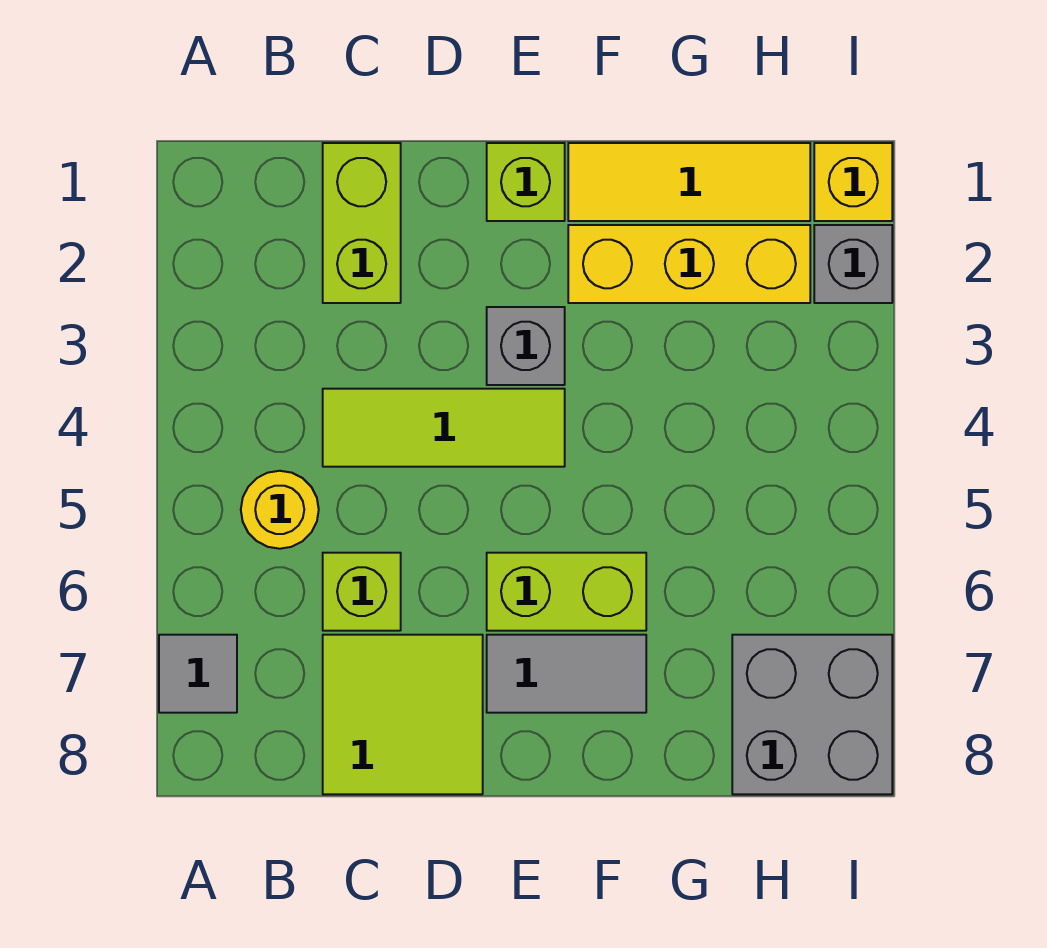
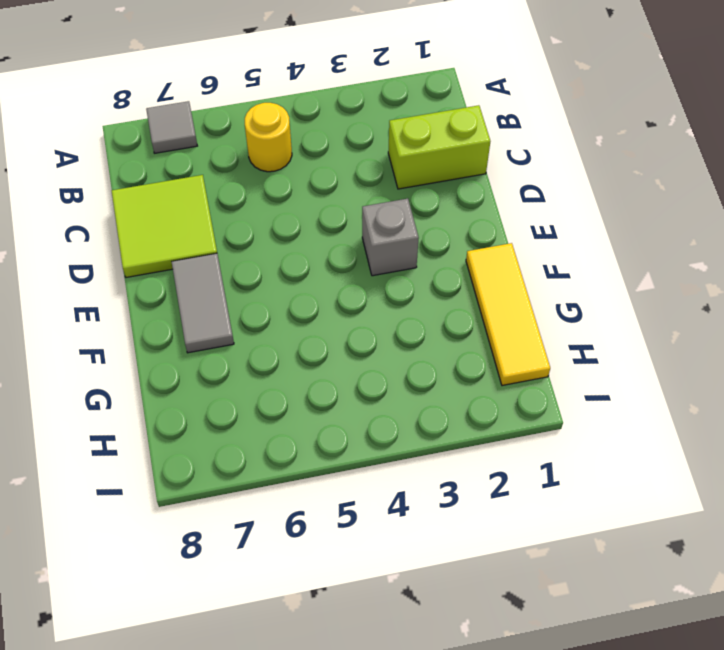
none -> lime tile C4:E4 level 1
none -> lime brick C6 level 1
none -> lime brick E1 level 1

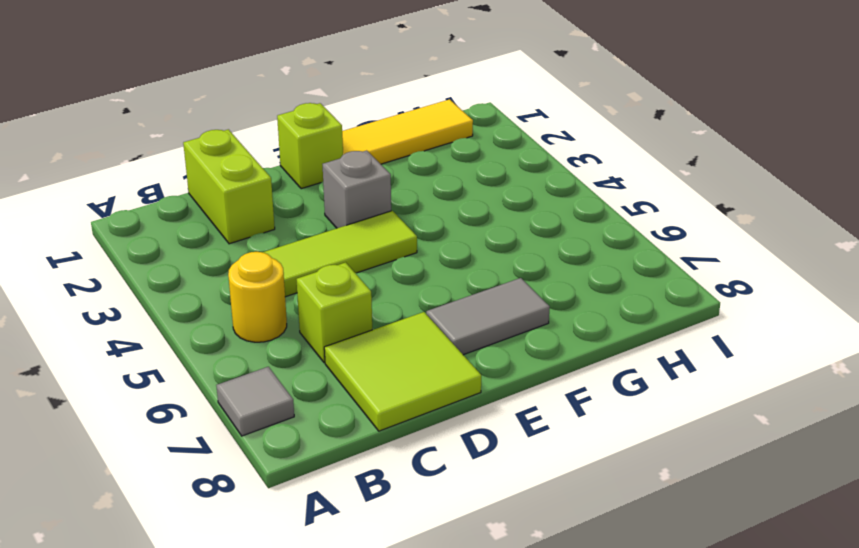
none -> lime brick E6:F6 level 1
none -> yellow brick F2:H2 level 1
none -> grey brick H7:I8 level 1

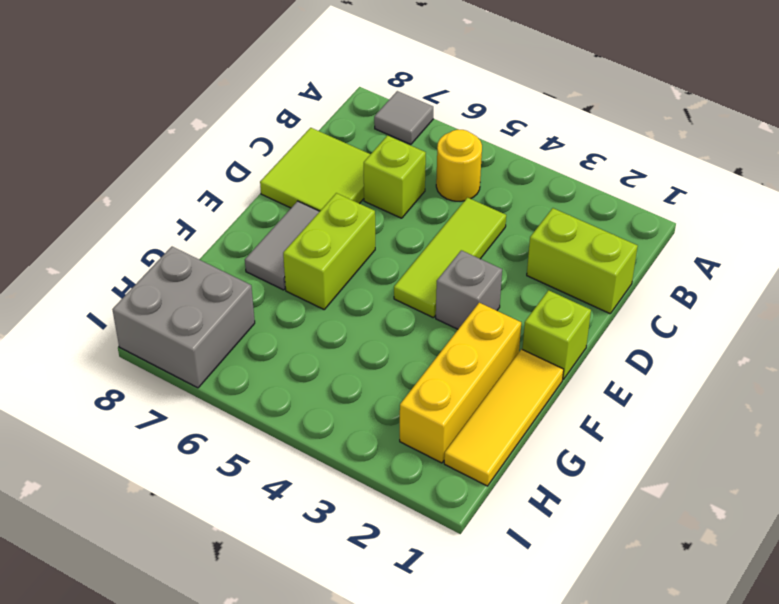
none -> yellow brick I1 level 1
none -> grey brick I2 level 1

